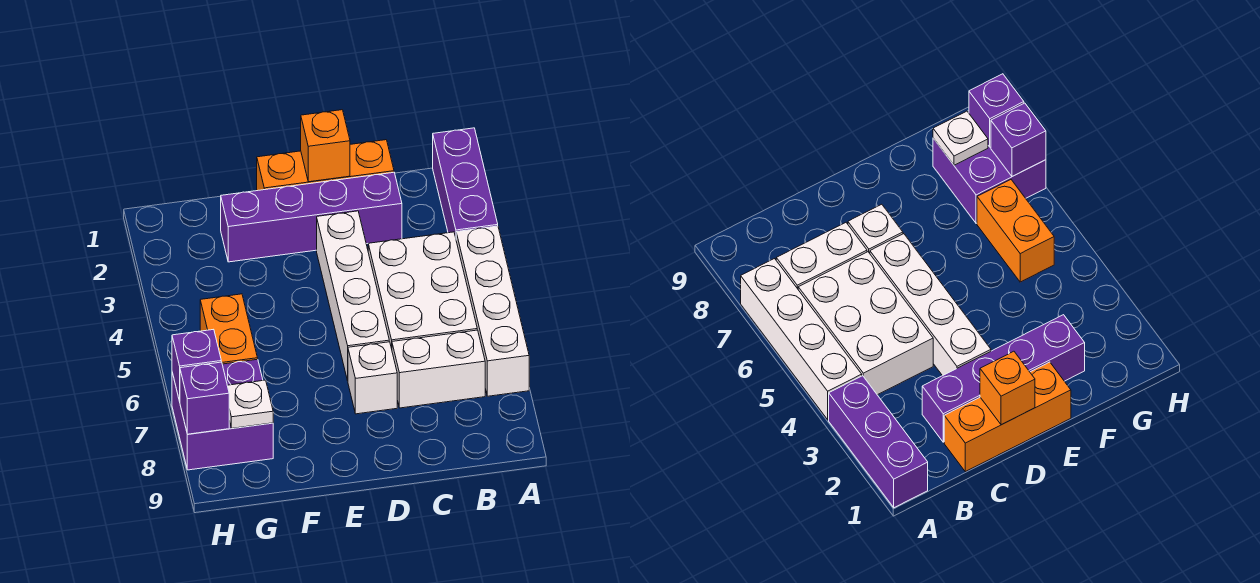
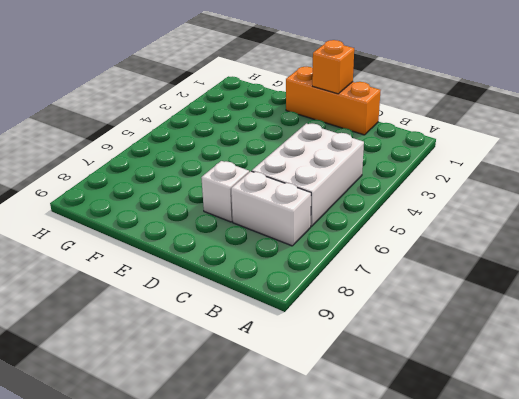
none -> purple brick A1:A3 level 1
none -> white brick A4:A7 level 1
none -> purple brick C2:F2 level 1

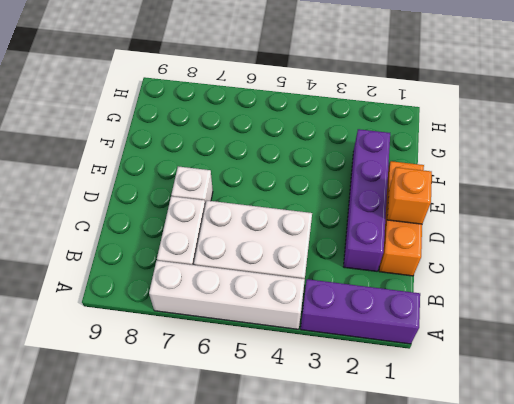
none -> white brick D3:D6 level 1
none -> orange brick G5:G6 level 1
none -> purple brick G7:H8 level 1

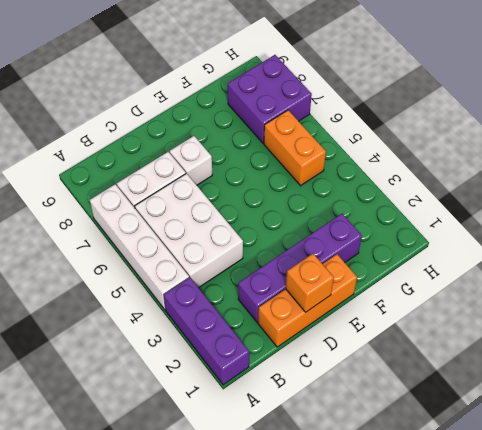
none -> white brick D3:D6 level 1
none -> white plate G8 level 2
none -> purple brick H7 level 2

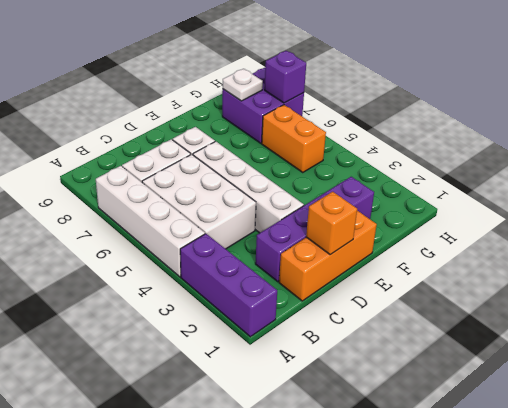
none -> purple brick H8 level 2

